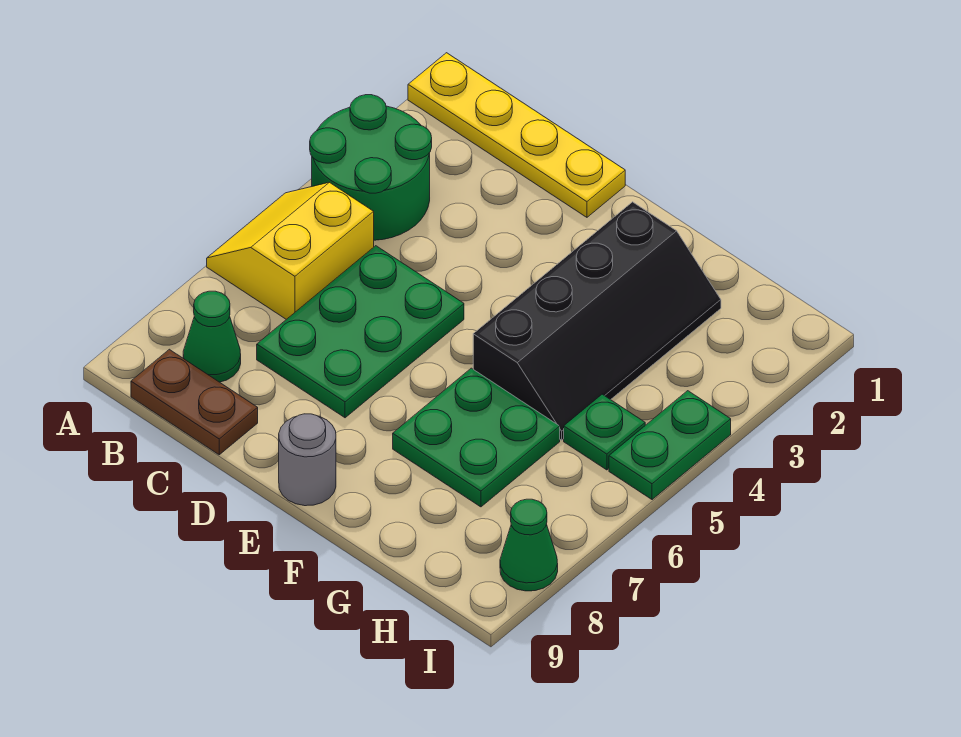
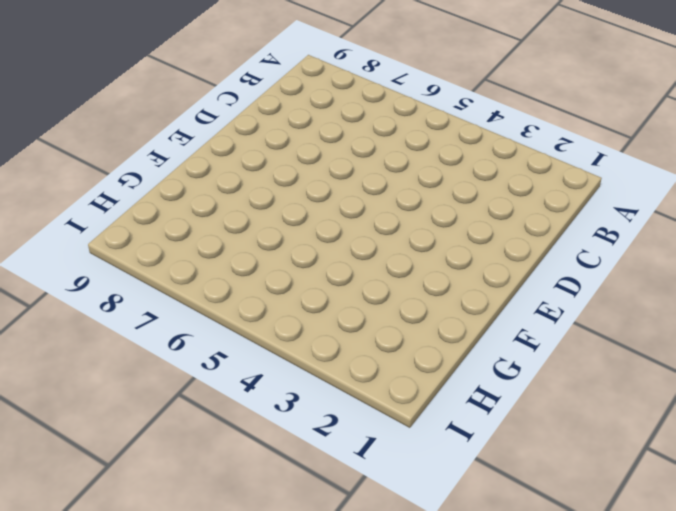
none -> yellow plate A1:D1 level 1
none -> green round brick A3:B4 level 1
none -> yellow slope A5:B6 level 1 top B

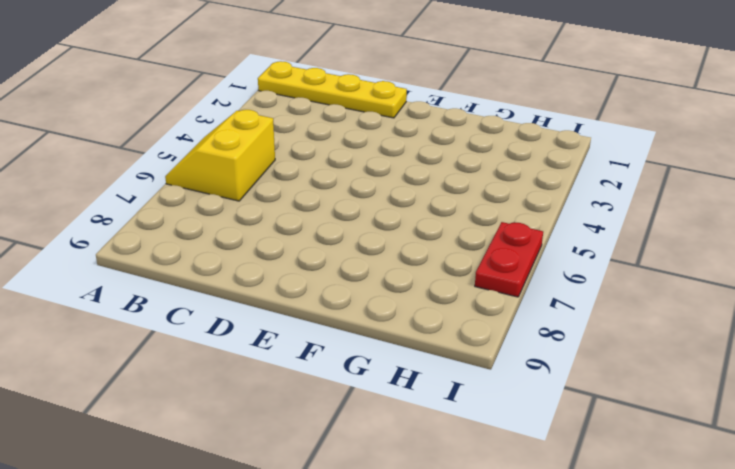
red plate I6:I7 level 1 -> none
none -> green round brick A3:B4 level 1
none -> green cone B8 level 1
none -> brown plate B9:C9 level 1

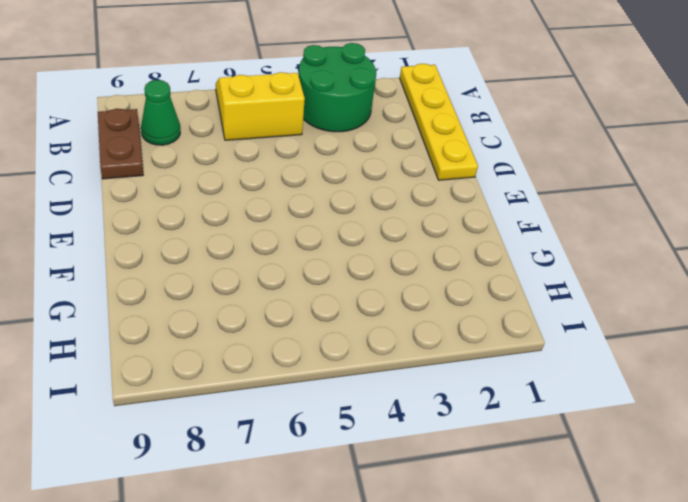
none -> green plate C5:D7 level 1
none -> grey round brick E9 level 1
none -> black slope F2:G5 level 1 top F

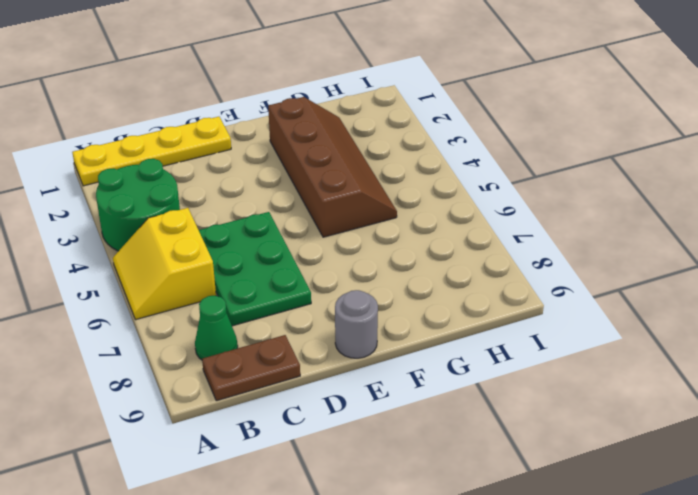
brown slope F2:G5 level 1 top F -> black slope F2:G5 level 1 top F
none -> green plate F6:G7 level 1
none -> green plate H5 level 1
none -> green plate I4:I5 level 1

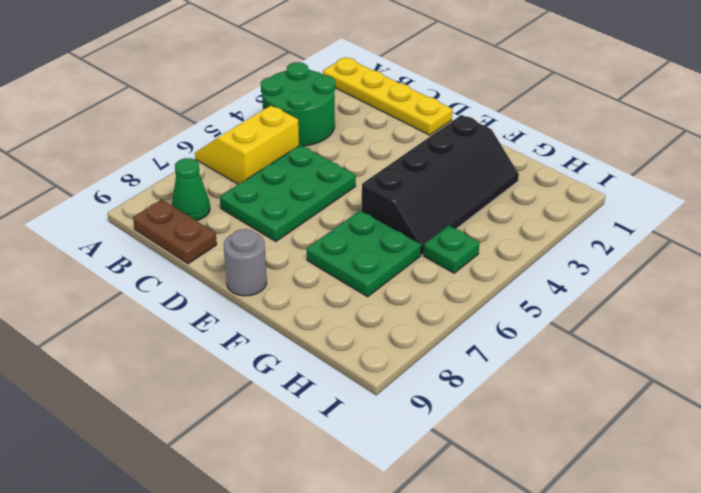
none -> green plate I4:I5 level 1
none -> green cone I8 level 1

